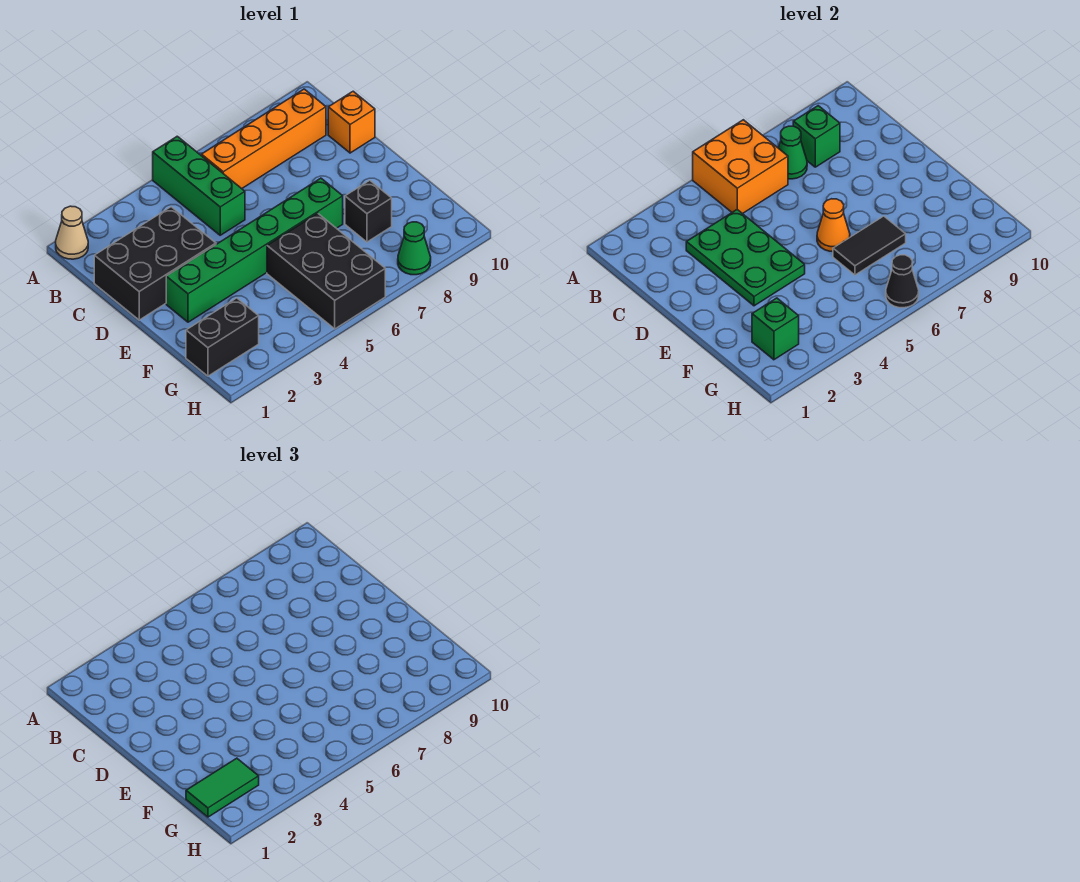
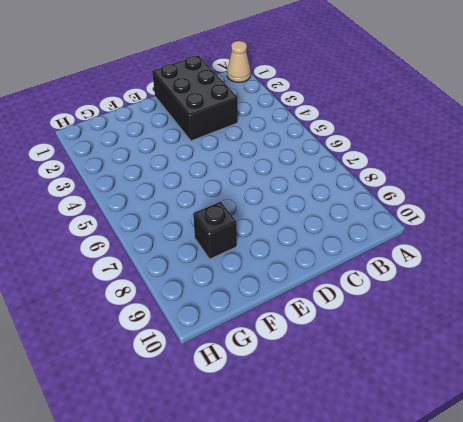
none -> green brick A5:C5 level 1
none -> orange brick B6:B9 level 1
none -> orange brick C10 level 1

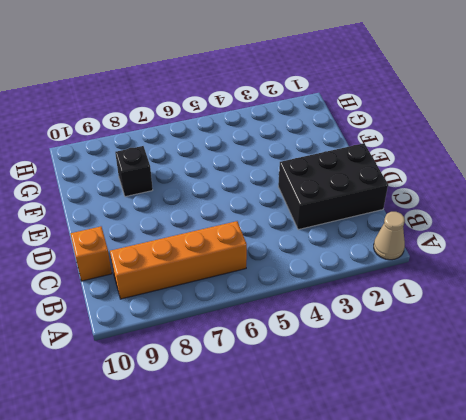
none -> green brick A5:C5 level 1
none -> green brick E2:E7 level 1
none -> black brick F5:H6 level 1

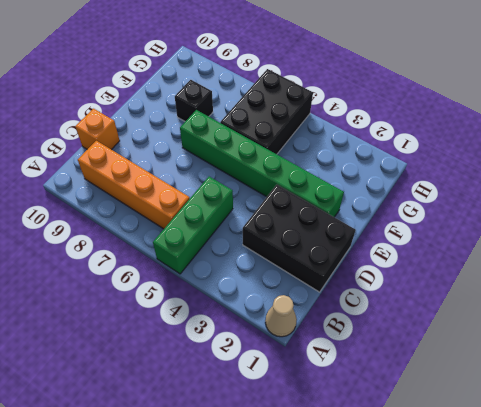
none -> black brick G1:G2 level 1
none -> green cone H8 level 1
none -> orange brick A5:B6 level 2

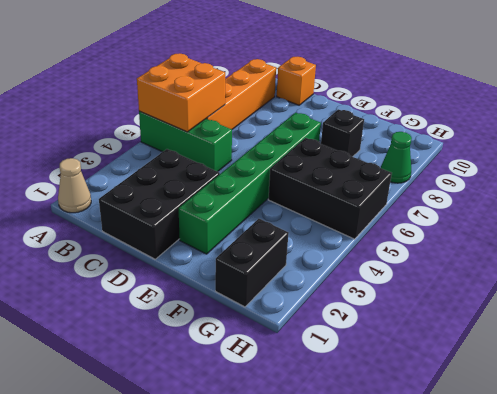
none -> green cone B7 level 2
none -> green brick B8 level 2
none -> green plate C3:E4 level 2

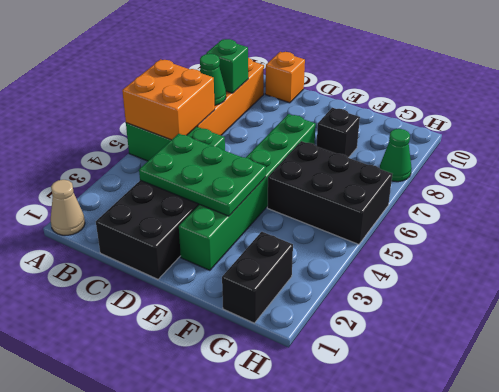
none -> orange cone E6 level 2
none -> black tile F6:F7 level 2
none -> green brick G2 level 2

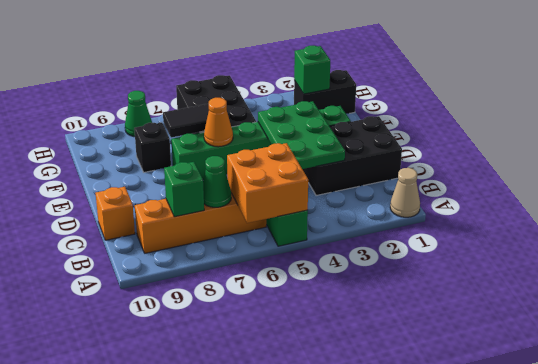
none -> black cone H6 level 2
none -> green tile G1:G2 level 3

